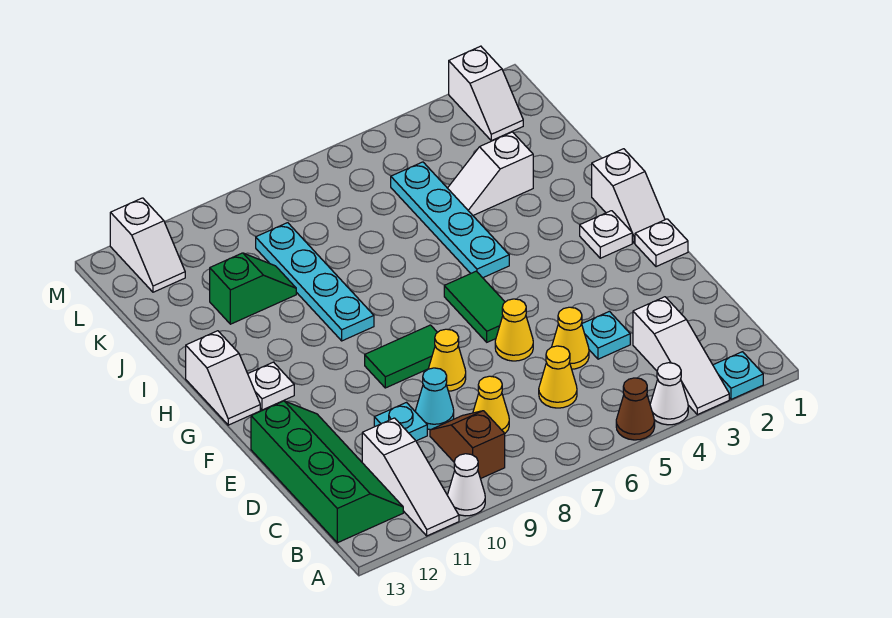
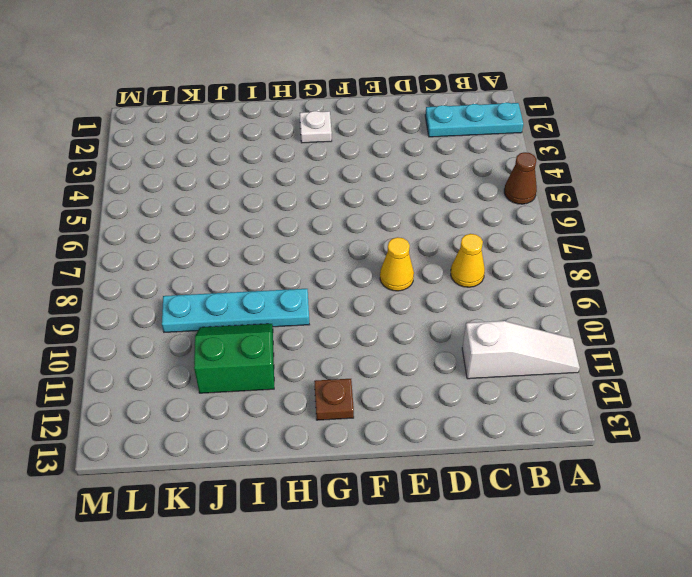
cyan plate A2:C2 level 1 -> cyan plate A2 level 1
brown plate G12 level 1 -> white plate G12 level 1
green slope I10:J11 level 1 top 11 -> green slope J10:J11 level 1 top 11
none -> white slope A3:C3 level 1 top C
none -> white cone A4 level 1
none -> white cone A10 level 1

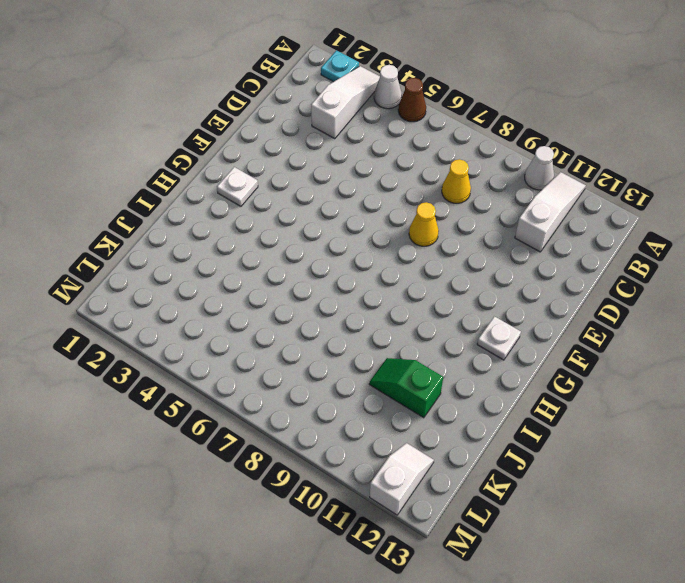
none -> brown slope B9:C9 level 1 top B
none -> green slope B12:E13 level 1 top 13
none -> yellow cone C6 level 1

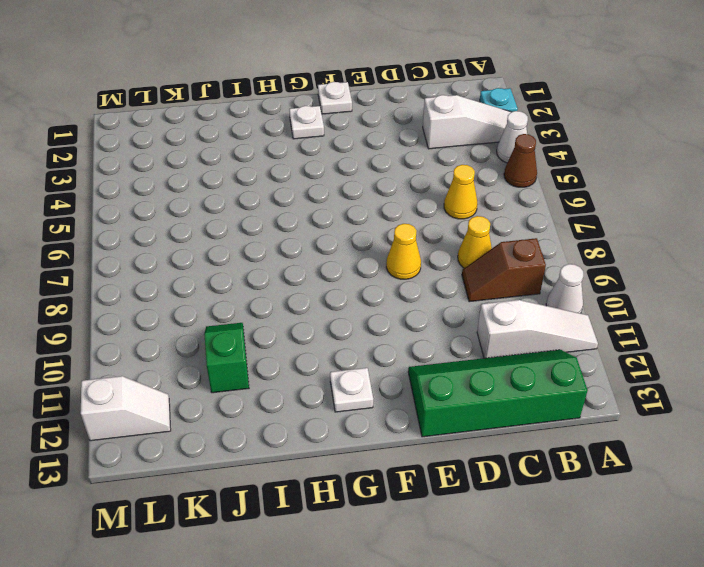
none -> cyan plate D4 level 1
none -> yellow cone D5 level 1
none -> cyan cone D9 level 1

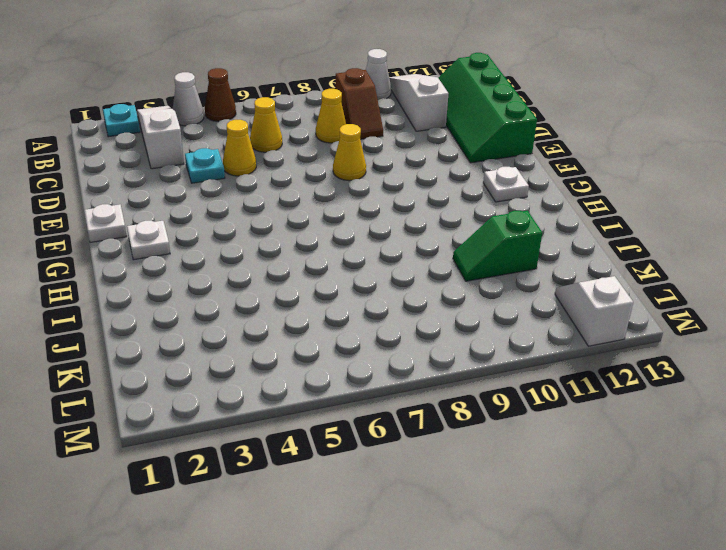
none -> cyan cone D9 level 1
none -> cyan plate D10 level 1
none -> yellow cone E6 level 1

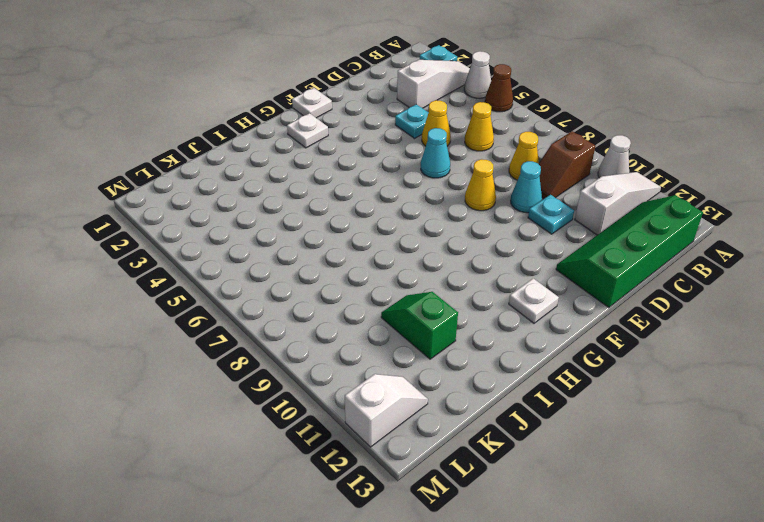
cyan cone E6 level 1 -> yellow cone E6 level 1
none -> green tile F6:G6 level 1
none -> green tile F8:F9 level 1
none -> white slope G1:H1 level 1 top H

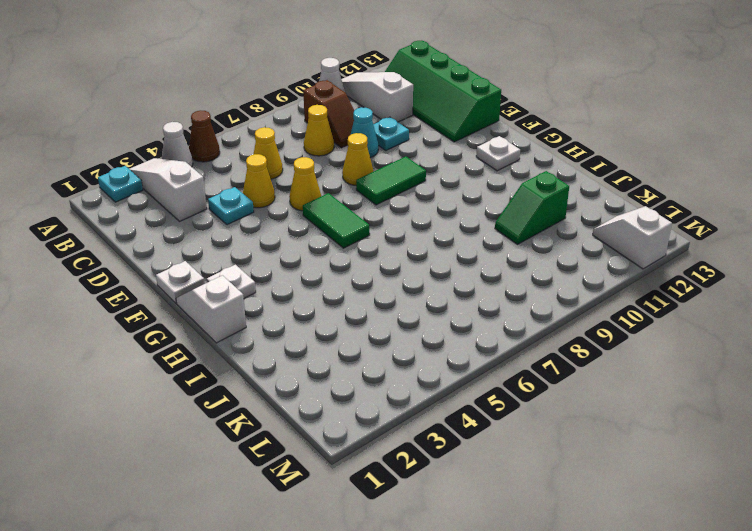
none -> white slope G13:H13 level 1 top H
none -> cyan plate H5:K5 level 1
none -> cyan plate H9:K9 level 1

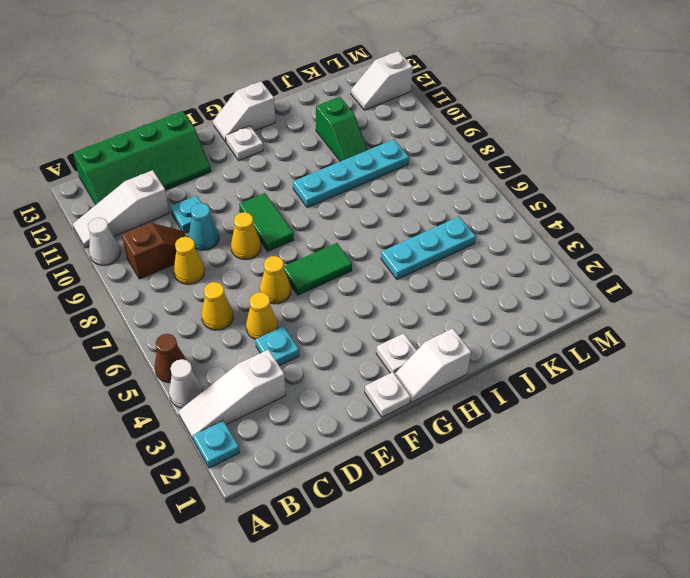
cyan plate I5:K5 level 1 -> cyan plate H5:K5 level 1
none -> white slope J3:J4 level 1 top 3
none -> white slope L2:M2 level 1 top M

